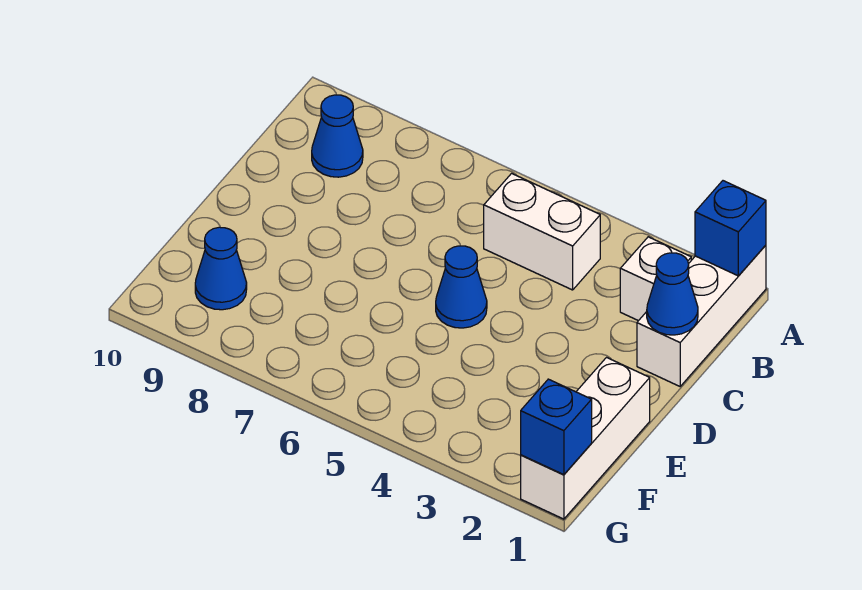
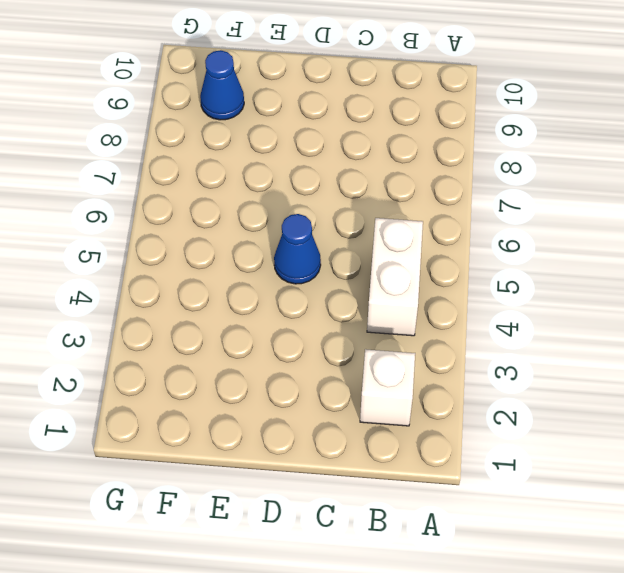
none -> white brick A1:C1 level 1
none -> blue cone B9 level 1

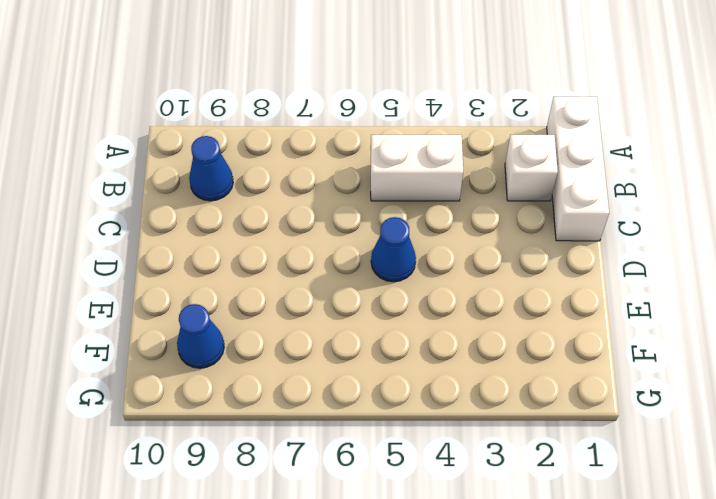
none -> white brick E1:G1 level 1
none -> blue brick A1 level 2

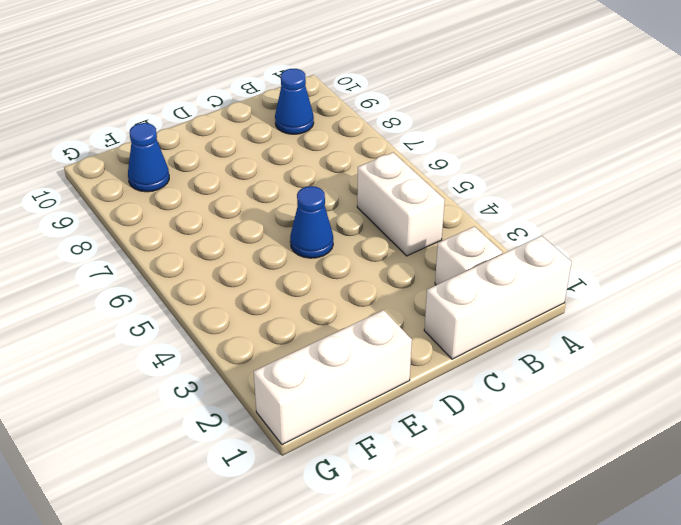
none -> blue brick A1 level 2
none -> blue cone C1 level 2

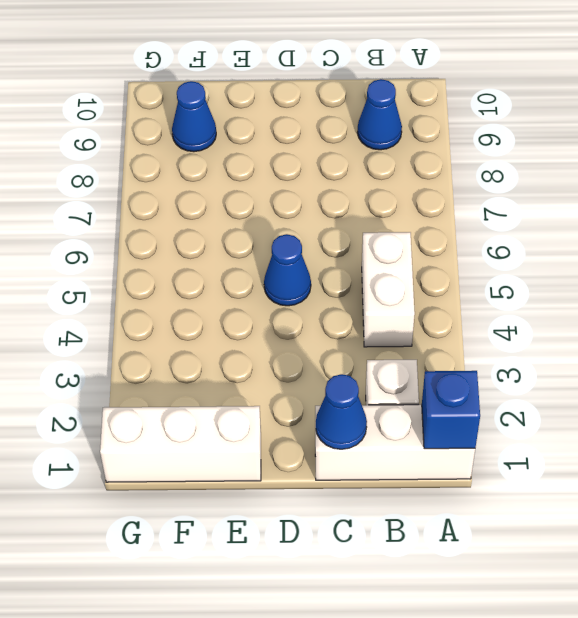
none -> blue brick G1 level 2

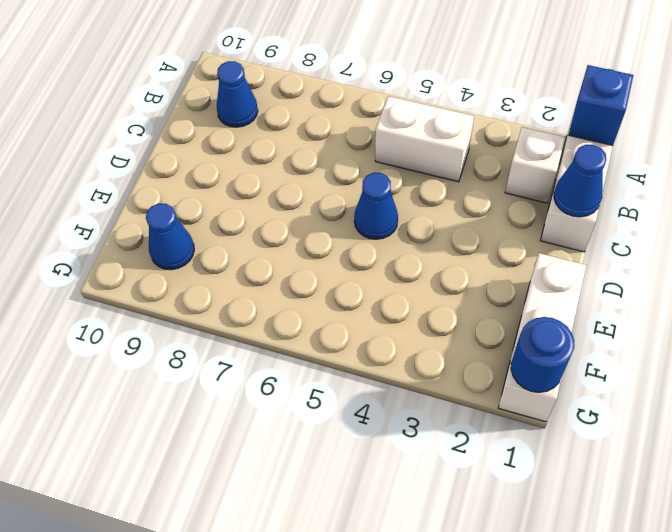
blue round brick G1 level 2 -> blue brick G1 level 2

